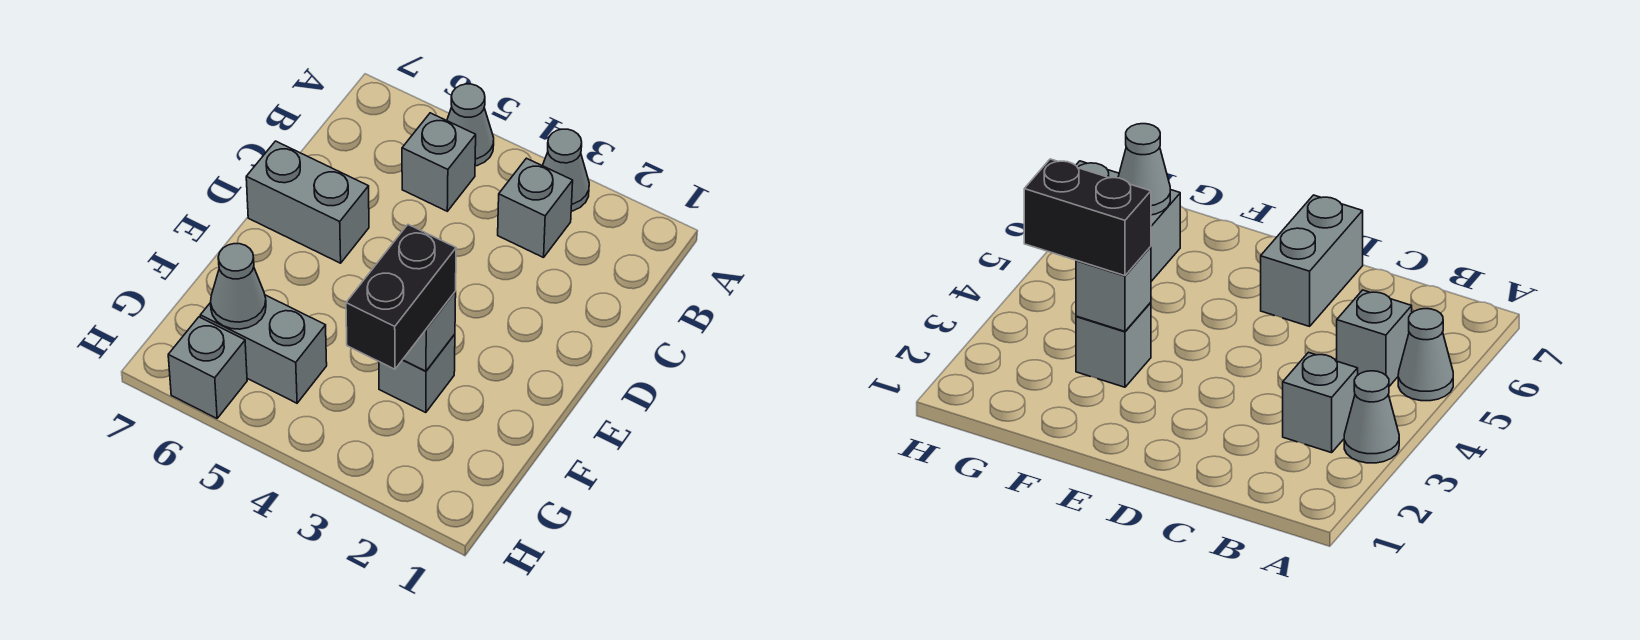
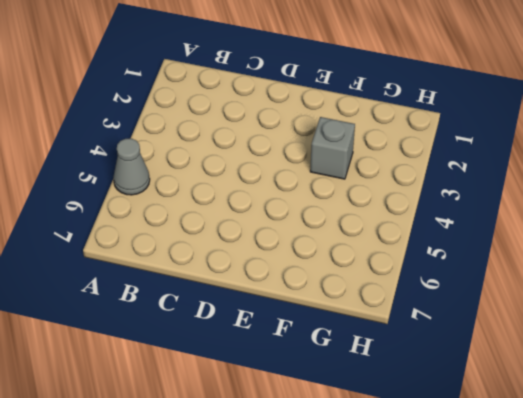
none -> grey cone A3 level 1
none -> grey brick B3 level 1

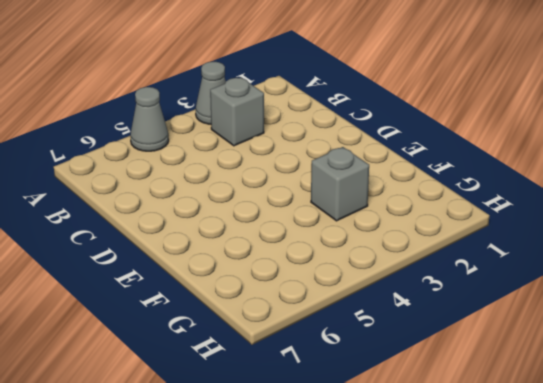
none -> grey brick B5 level 1
none -> grey brick D6:D7 level 1

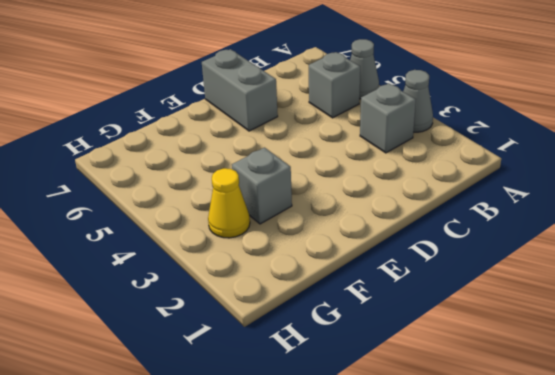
yellow cone G3 level 1 -> none
none -> grey brick G5:G6 level 1
none -> grey brick H6 level 1

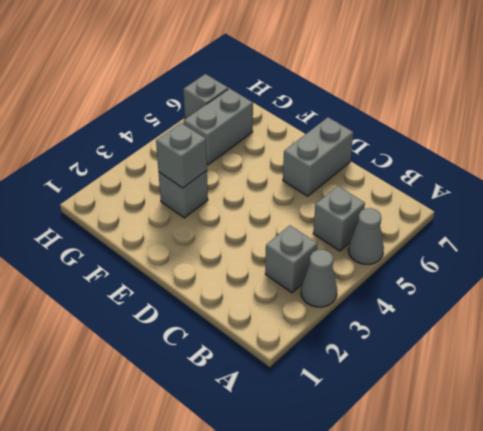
none -> grey cone G6 level 2
none -> black brick F3:G3 level 3

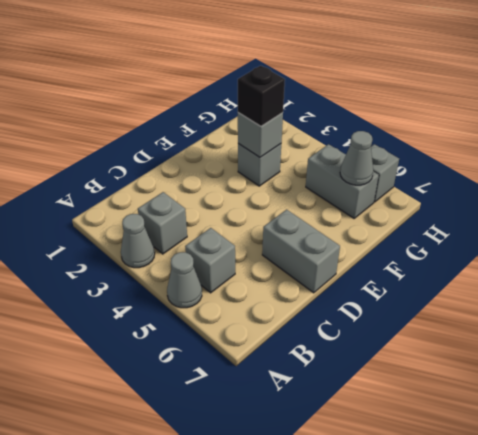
black brick F3 level 3 -> black brick F3:G3 level 3

